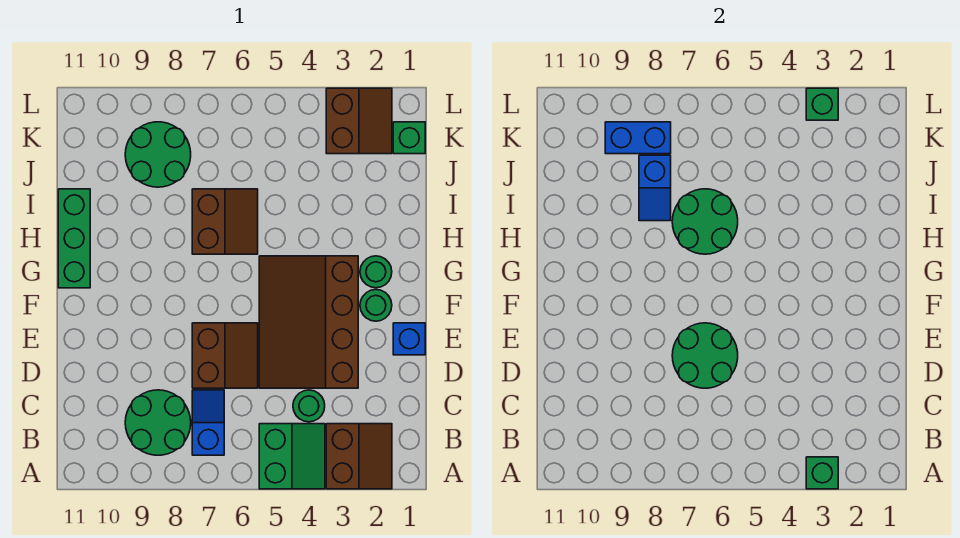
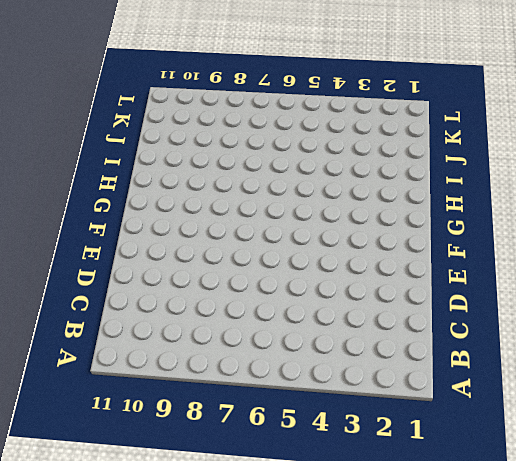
none -> brown slope A2:B3 level 1 top 3
none -> green slope A4:B5 level 1 top 5
none -> blue slope B7:C7 level 1 top B

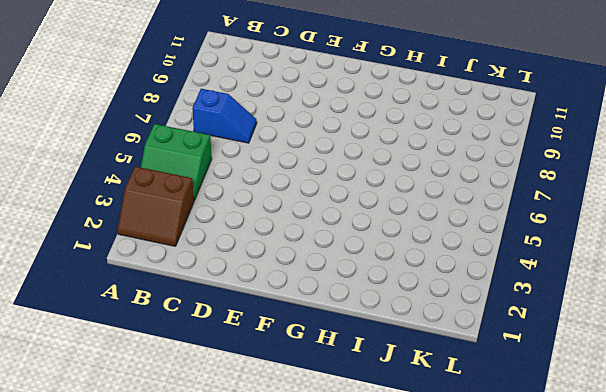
none -> green round brick B8:C9 level 1
none -> green round brick C4 level 1
none -> brown slope D3:G5 level 1 top 3

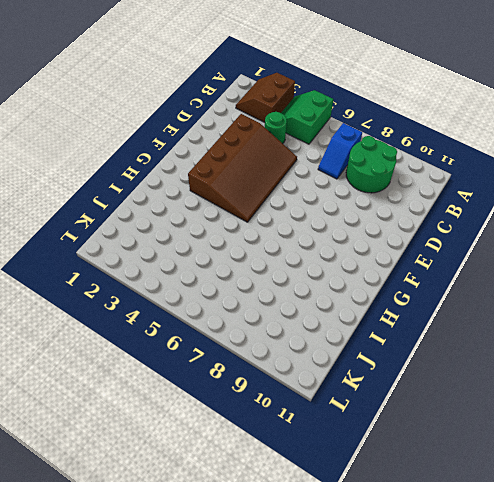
none -> brown slope D6:E7 level 1 top 7
none -> blue brick E1 level 1
none -> green round brick F2 level 1

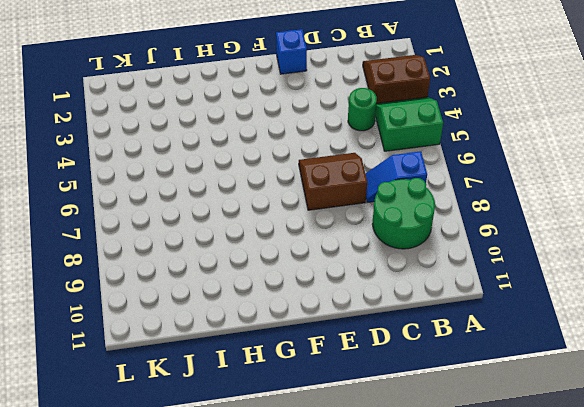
none -> brown slope D3:G5 level 1 top 3
none -> green round brick F2 level 1
none -> green round brick G2 level 1

